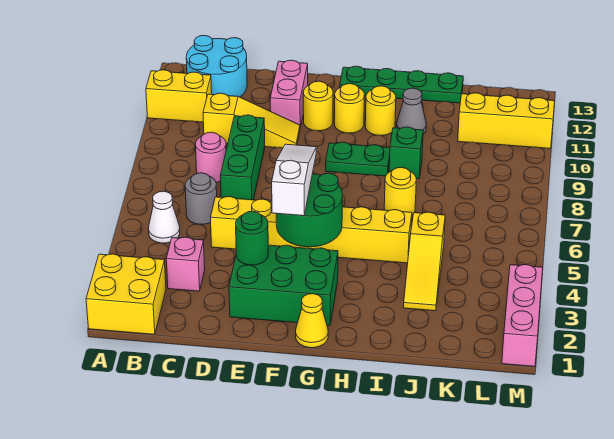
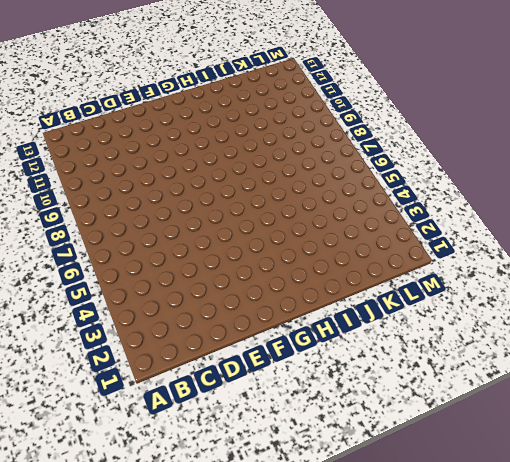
none -> yellow brick A1:B2 level 1
none -> yellow brick A11:B11 level 1
none -> white cone B5 level 1

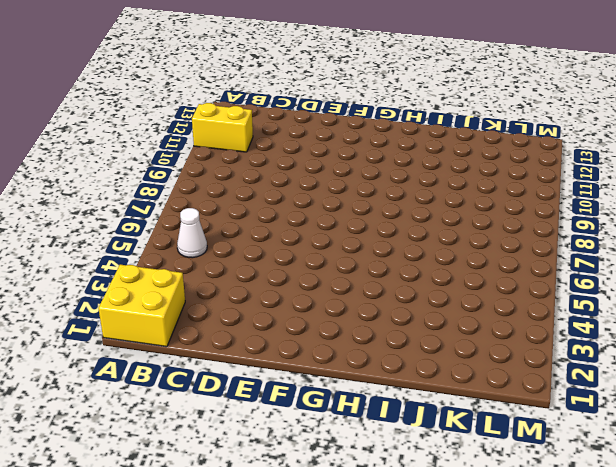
none -> cyan round brick B12:C13 level 1
none -> pink brick C3 level 1
none -> grey round brick C6 level 1

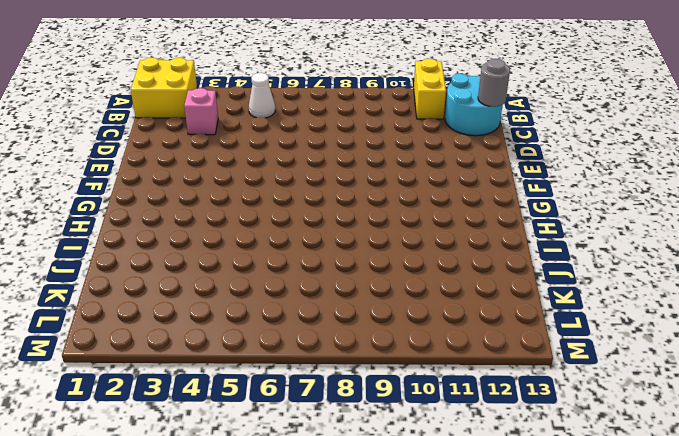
grey round brick C13 level 2 -> grey round brick C6 level 1
none -> pink round brick C8 level 1
none -> yellow slope C10:E10 level 1 top C
none -> yellow brick D5:I5 level 1

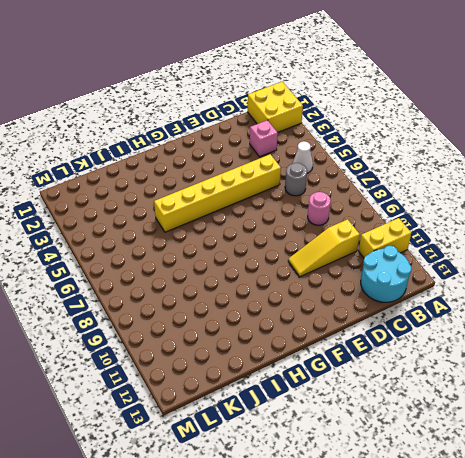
none -> green brick D7:D9 level 1
none -> green brick E2:G3 level 1
none -> pink brick E11:E12 level 1

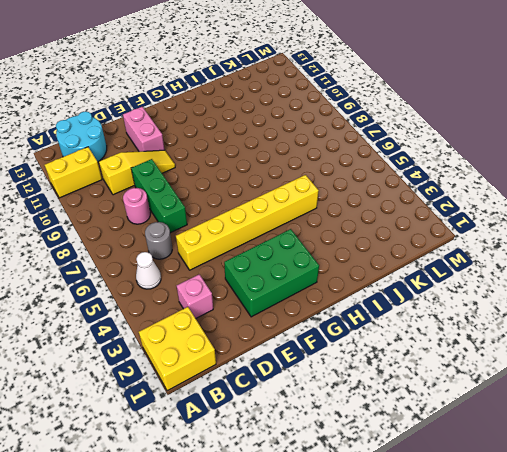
none -> yellow round brick F11 level 1
none -> yellow cone G1 level 1
none -> green plate G9:H9 level 1

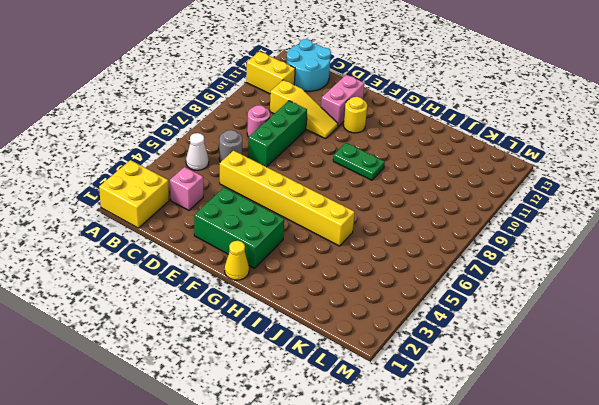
none -> yellow round brick G11 level 1
none -> green plate G13:J13 level 1
none -> yellow round brick H11 level 1

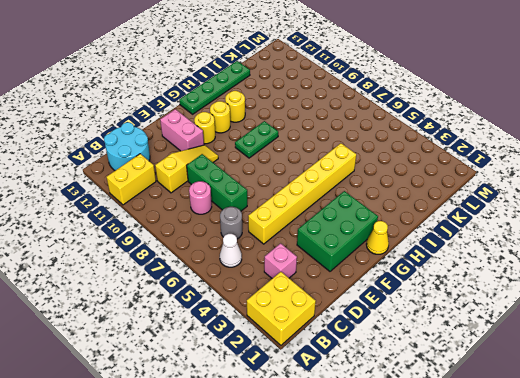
none -> yellow round brick I7 level 1
none -> green brick I9 level 1
none -> grey cone I11 level 1

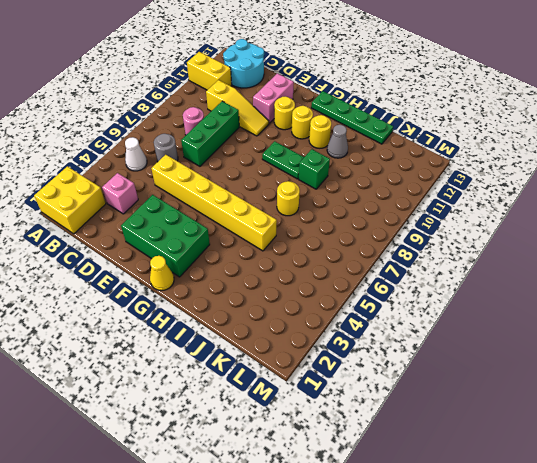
none -> yellow slope J3:J5 level 1 top 5
none -> yellow brick K11:M11 level 1
none -> pink brick M1:M3 level 1

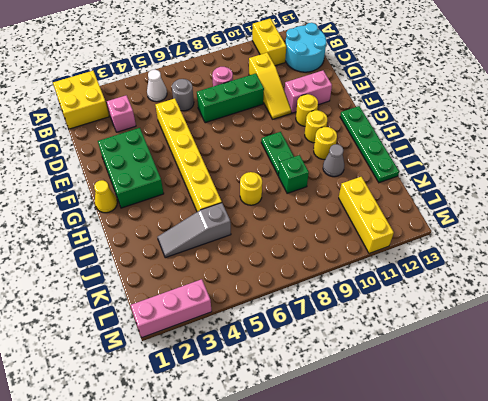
grey slope J3:J5 level 1 top 5 -> yellow slope J3:J5 level 1 top 5
none -> green round brick E3 level 2
none -> green round brick F4:G5 level 2
none -> white slope F4:F6 level 3 top 4

